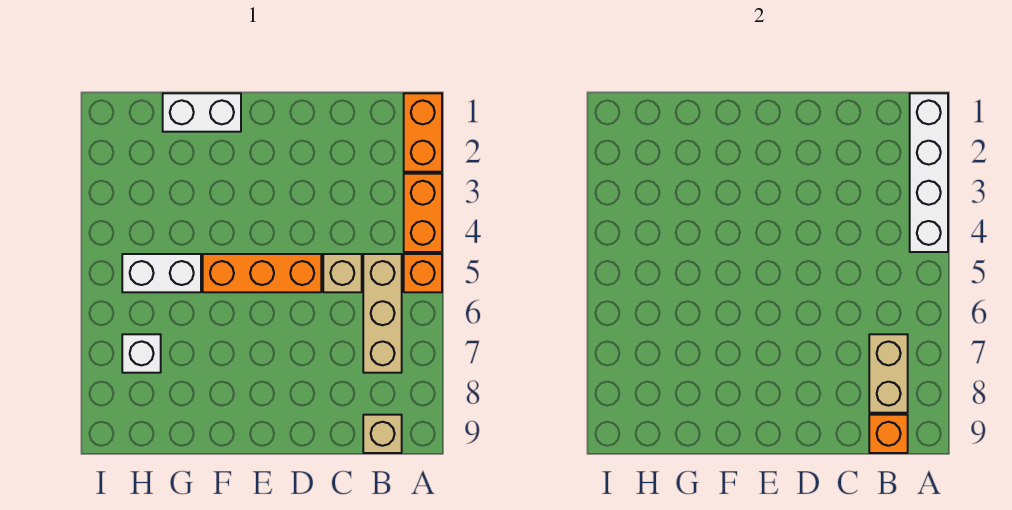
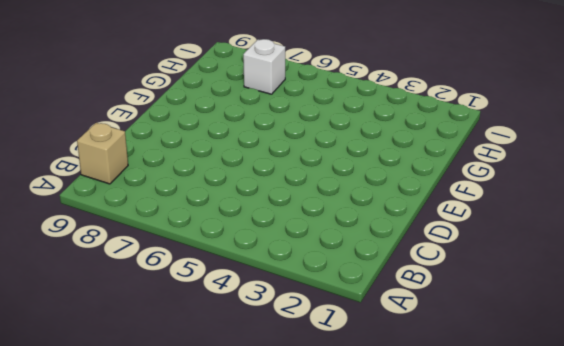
none -> orange brick A1:A2 level 1
none -> orange brick A3:A4 level 1
none -> orange brick A5 level 1

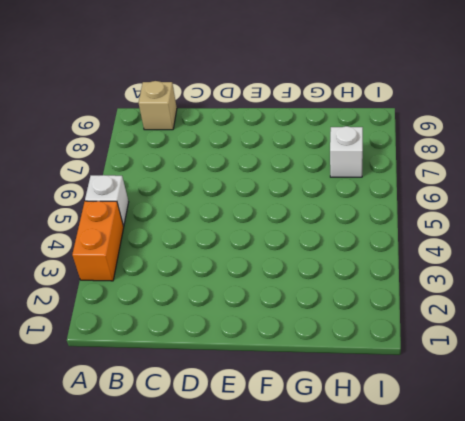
white brick A5 level 1 -> orange brick A5 level 1
none -> orange brick A1:A2 level 1
none -> tan brick B5:B7 level 1
none -> tan brick C5 level 1

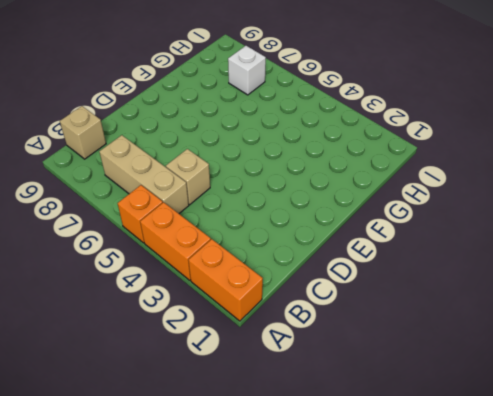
none -> orange brick D5:F5 level 1
none -> white brick F1:G1 level 1
none -> white brick G5:H5 level 1

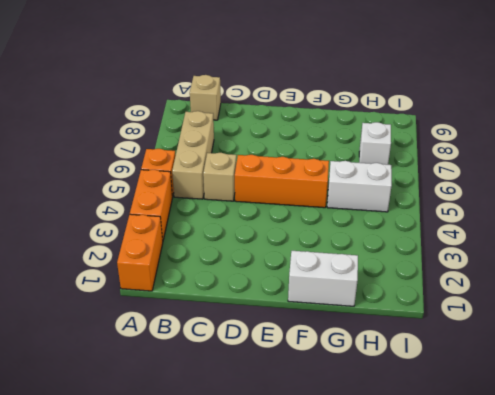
none -> white brick A1:A4 level 2
none -> tan brick B7:B8 level 2
none -> orange brick B9 level 2

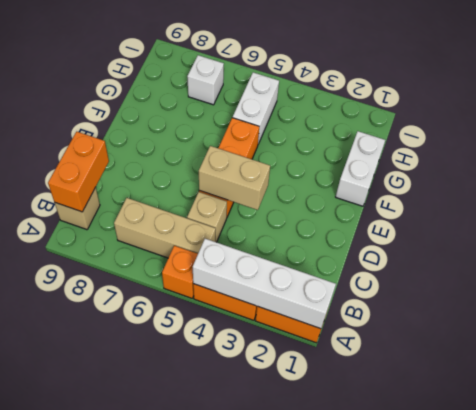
orange brick B9:C9 level 2 -> orange brick B9 level 2
tan brick D4:D5 level 2 -> tan brick B7:B8 level 2

